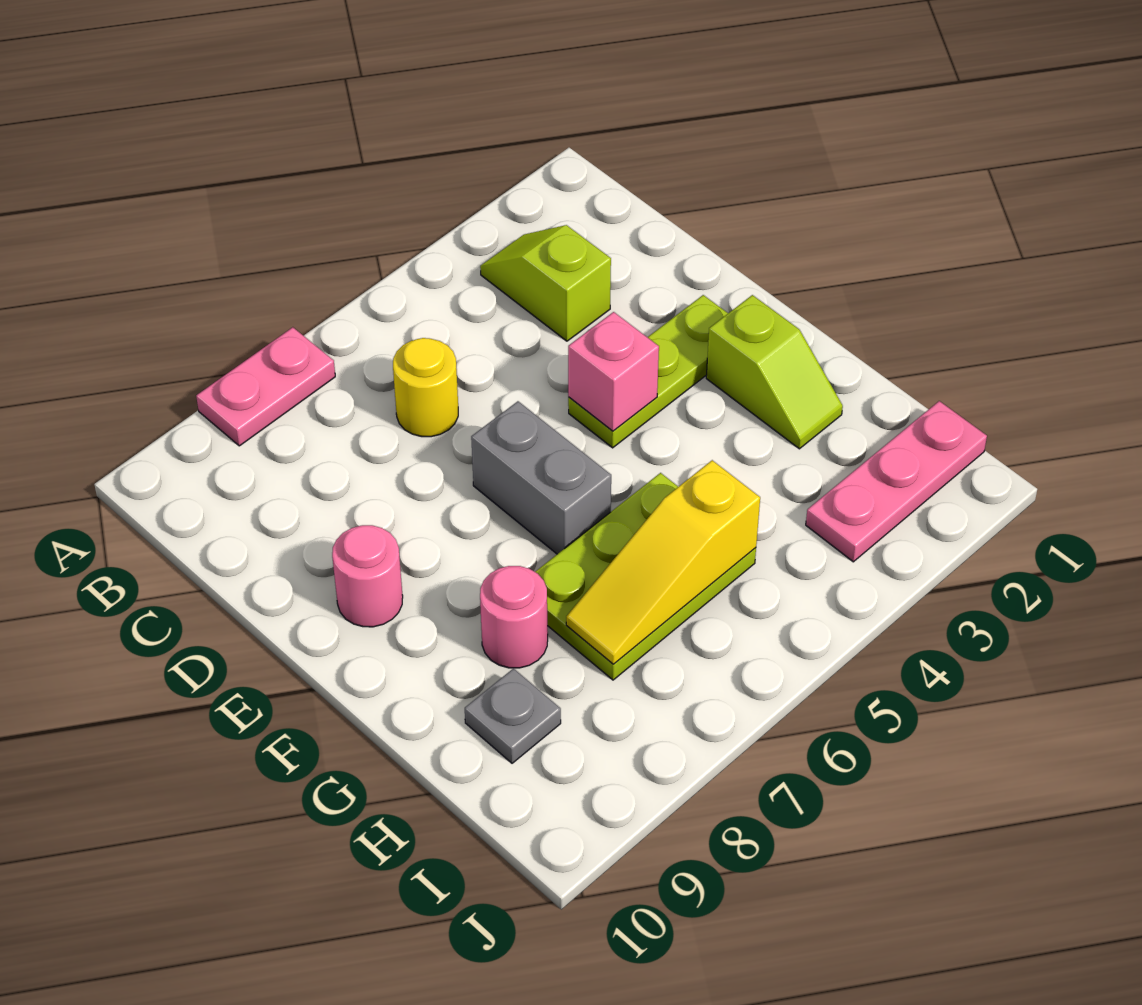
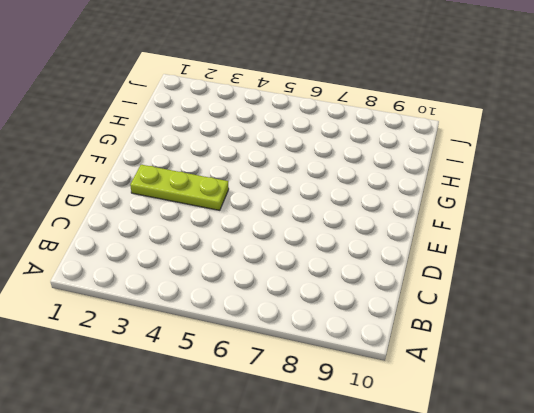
none -> pink plate A7:A8 level 1
none -> lime slope B3:C3 level 1 top C
none -> yellow round brick C6 level 1

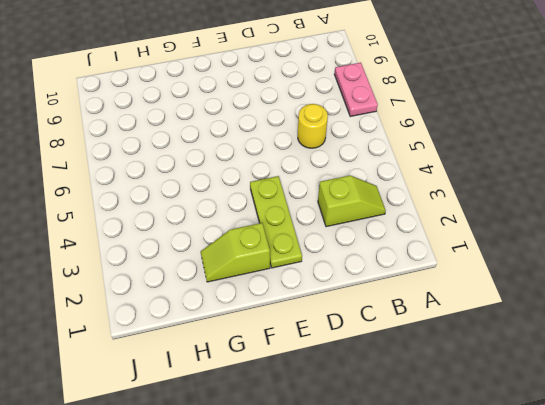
none -> grey brick E6:F6 level 1
none -> pink round brick E9 level 1
none -> lime plate G5:H7 level 1

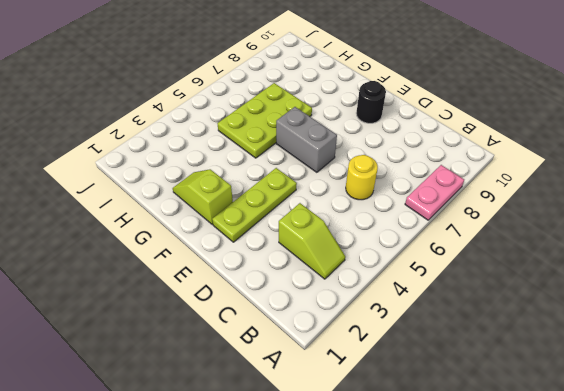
black round brick E9 level 1 -> pink round brick E9 level 1
none -> pink round brick G8 level 1
none -> grey plate H9 level 1
none -> pink plate I1:I3 level 1

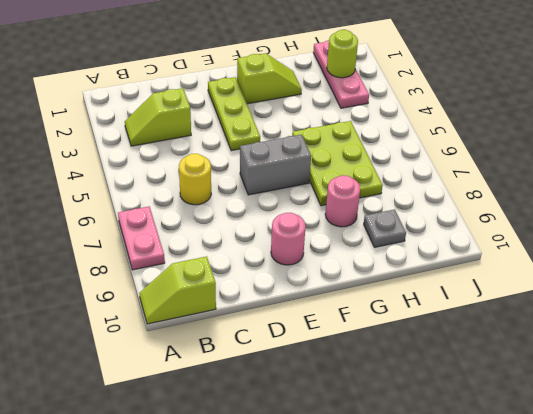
lime slope A10:B10 level 1 top B -> none
lime round brick I2 level 2 -> none
none -> pink brick E4 level 2
none -> yellow slope H5:H7 level 2 top 5

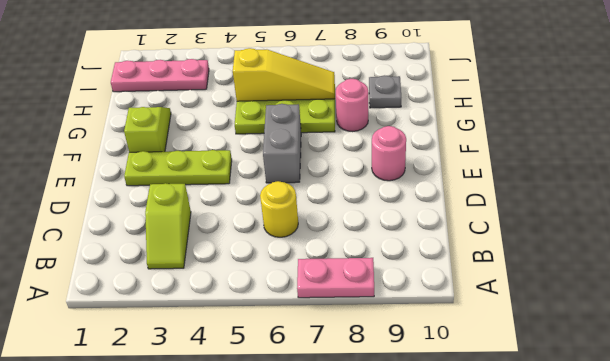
none -> pink brick E4 level 2

